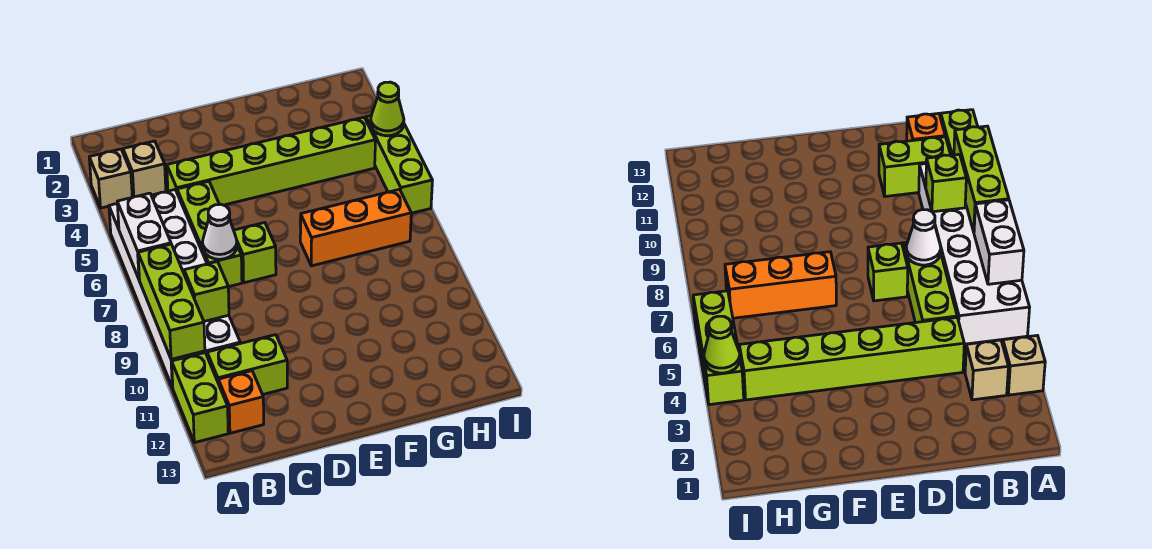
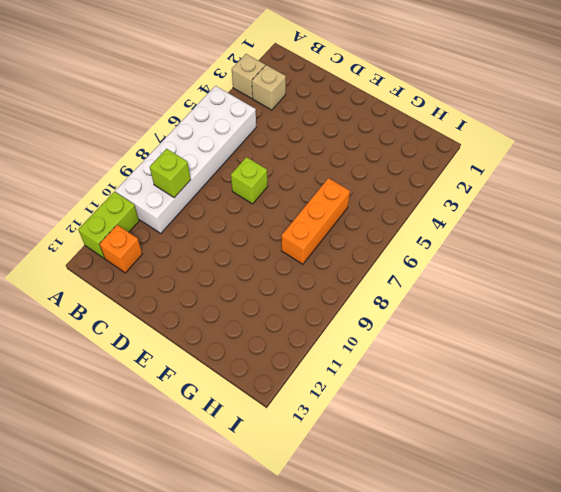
orange brick G6:G8 level 1 -> orange brick F7:H7 level 1
none -> lime brick B11:C11 level 1
none -> lime brick C4:H4 level 1
none -> lime brick C5:C7 level 1

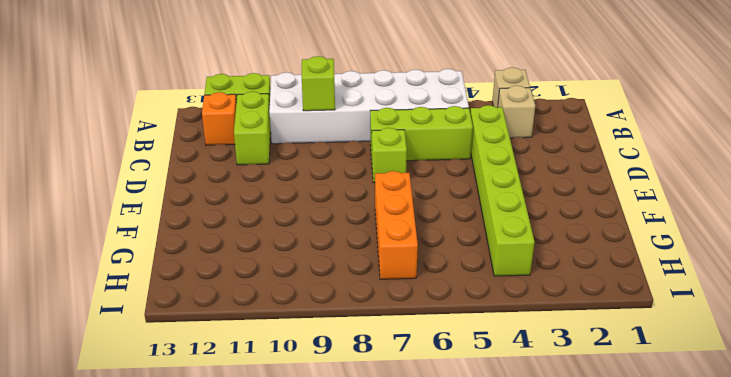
none -> lime brick I4:I6 level 1
none -> white brick A6:A7 level 2
none -> lime brick A8:A10 level 2

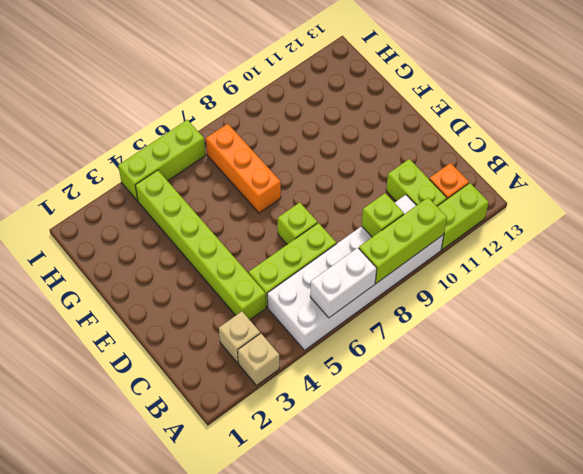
none -> white cone C7 level 2
none -> lime cone I4 level 2

